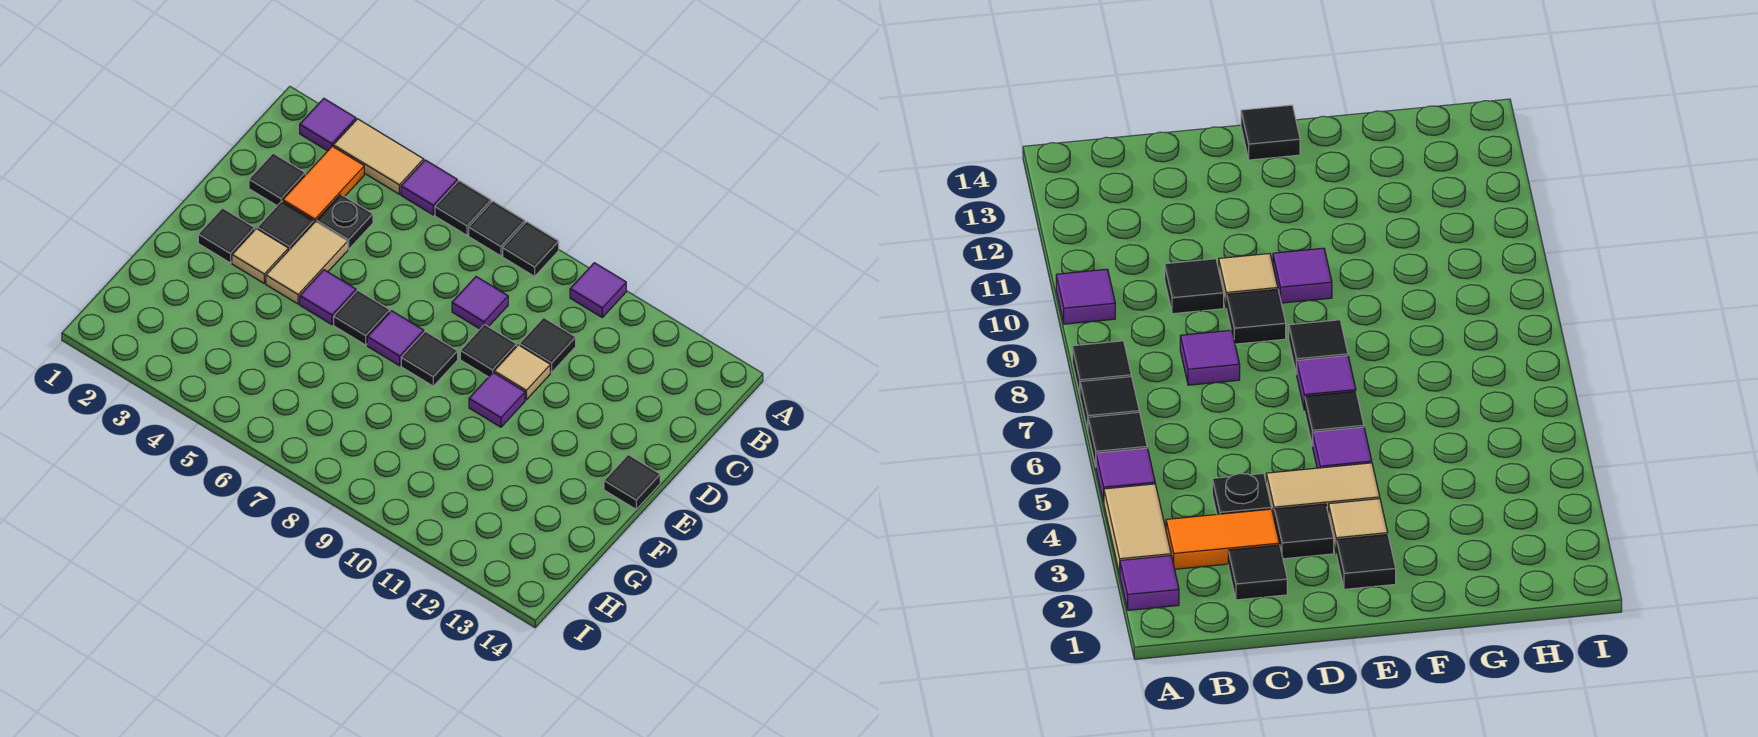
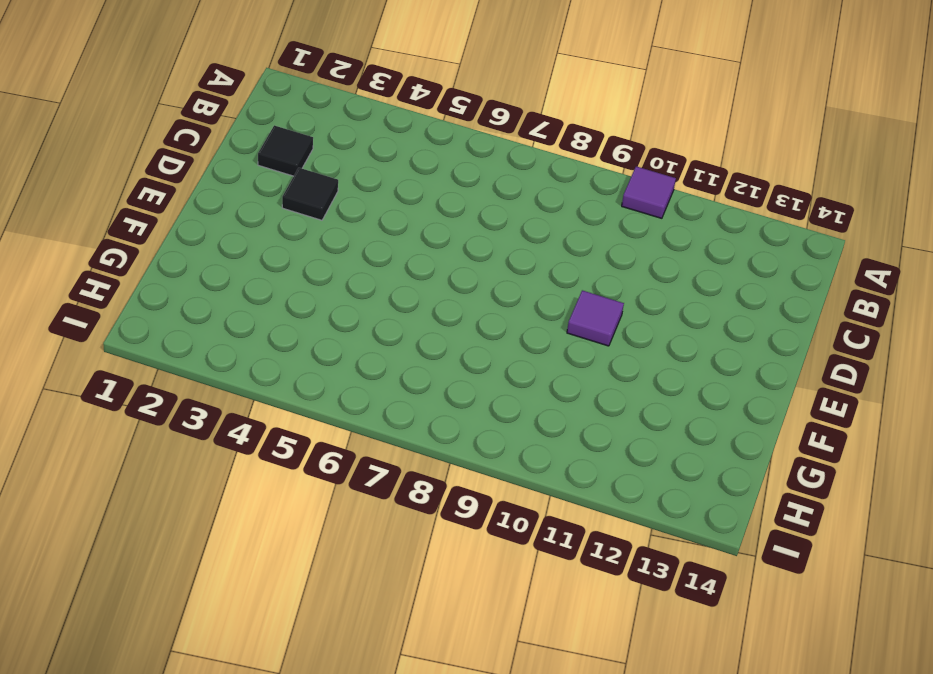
none -> purple tile A2 level 1
none -> tan tile A3:A4 level 1
none -> purple tile A5 level 1

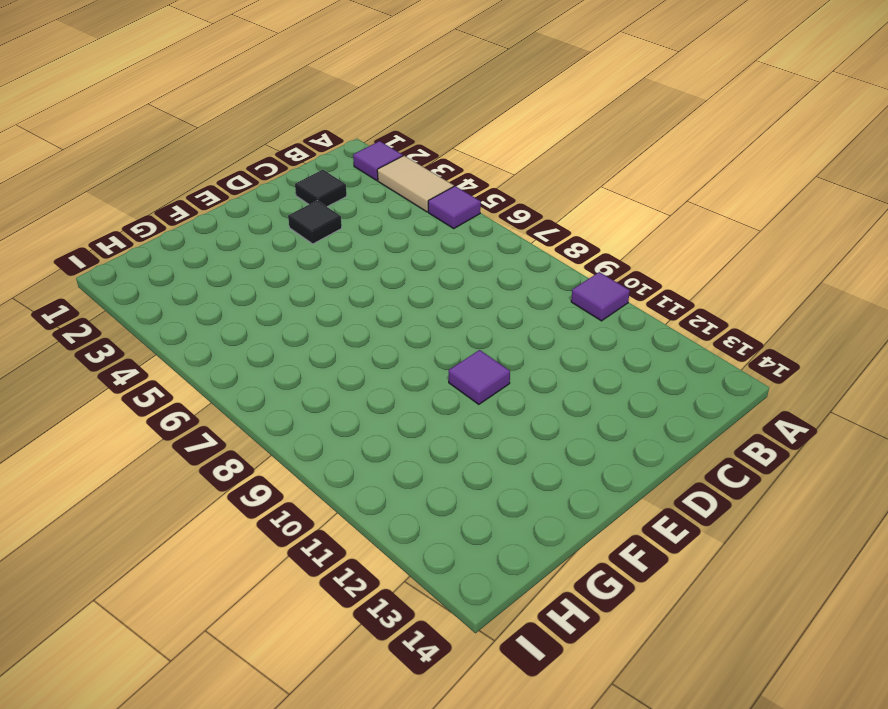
none -> black tile A6 level 1
none -> black tile A7 level 1
none -> black tile A8 level 1

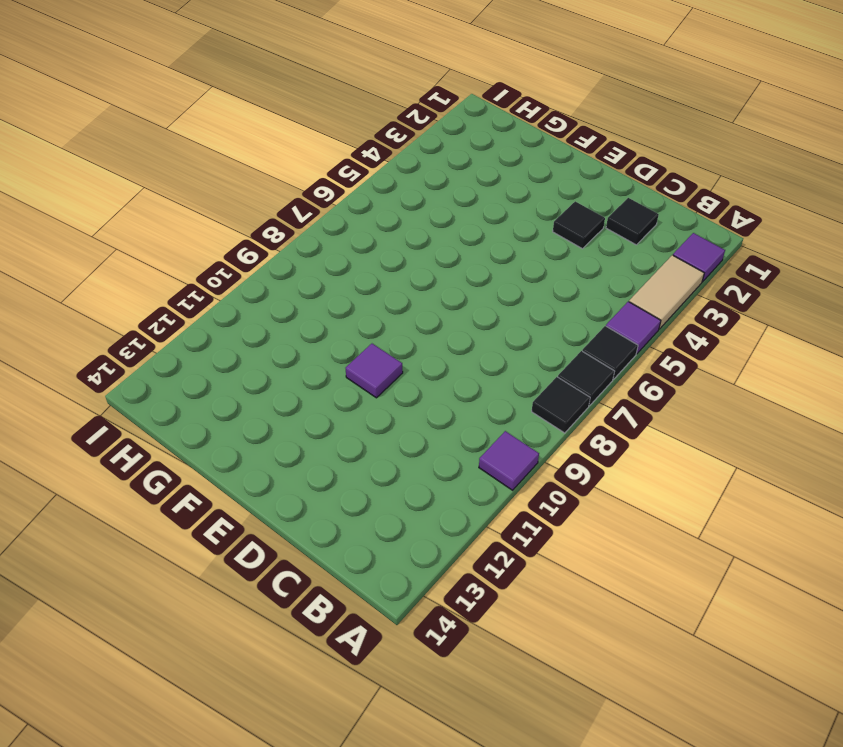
none -> orange tile B3:C3 level 1
none -> black plate C4 level 1
none -> purple tile C8 level 1

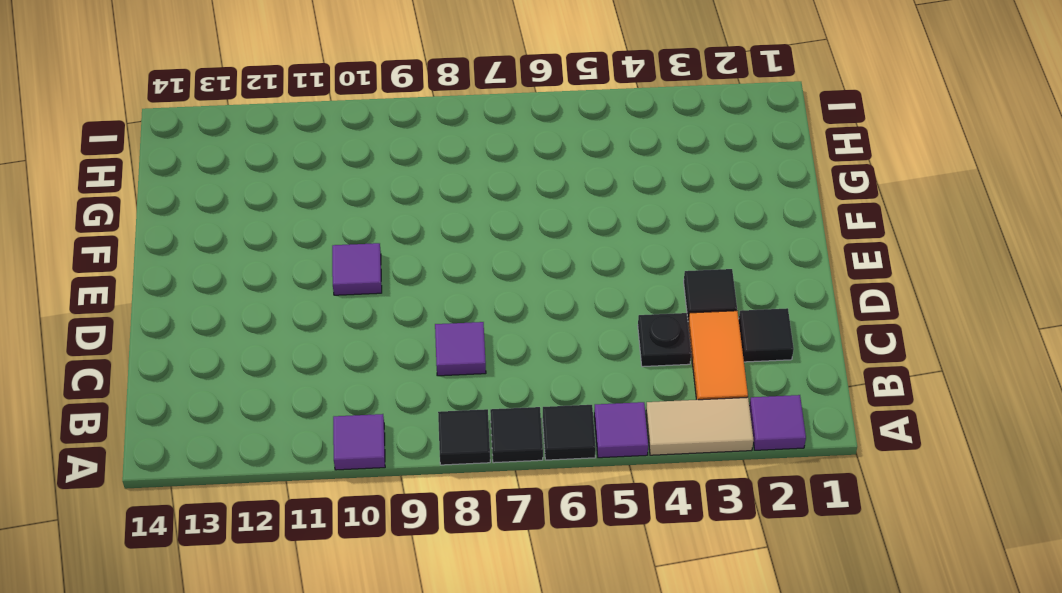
none -> black tile C10 level 1
none -> tan tile D4:E4 level 1
none -> black tile D9 level 1

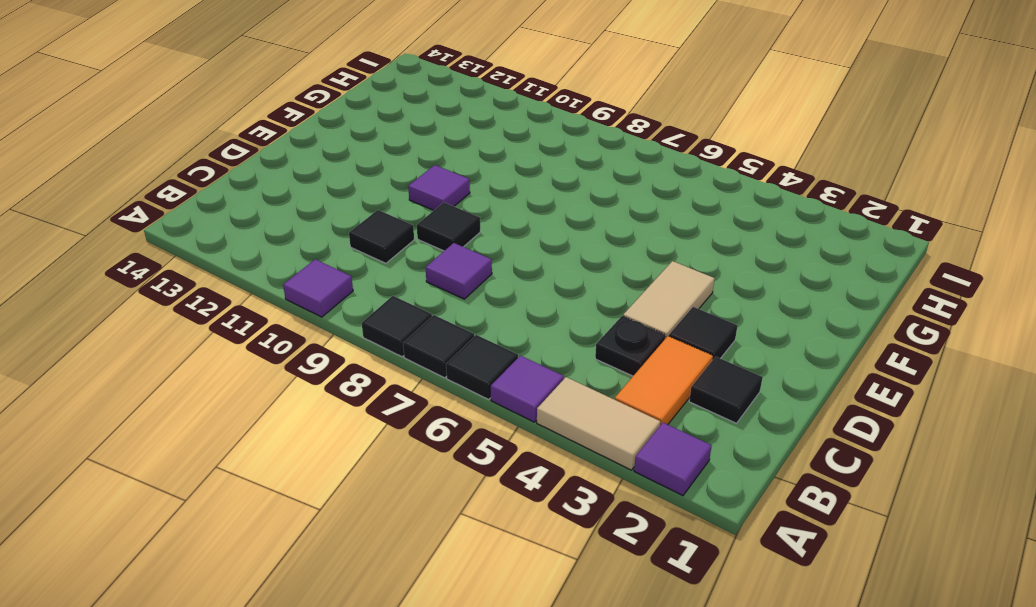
none -> tan tile D10 level 1
none -> black tile E2 level 1
none -> tan tile E3 level 1

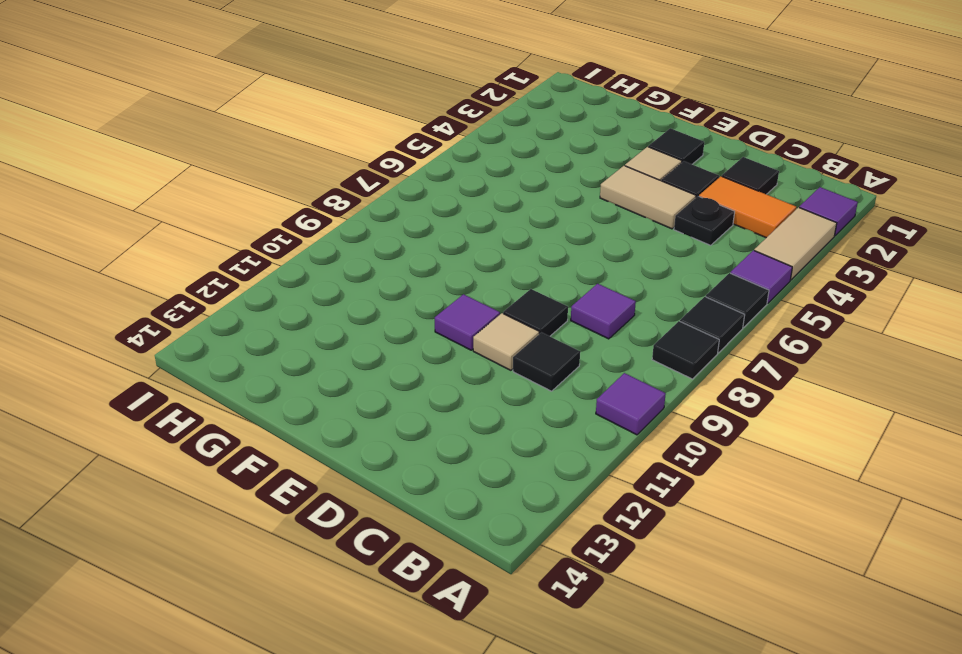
none -> purple tile E5 level 1
none -> black tile E6 level 1
none -> purple tile E7 level 1

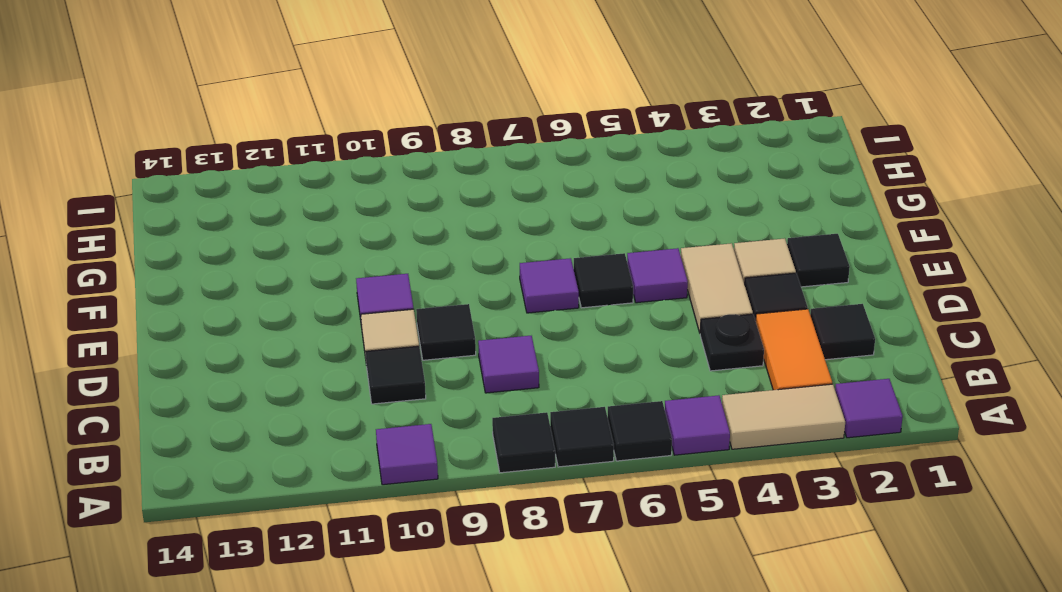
none -> black tile E8 level 1
none -> black tile E14 level 1

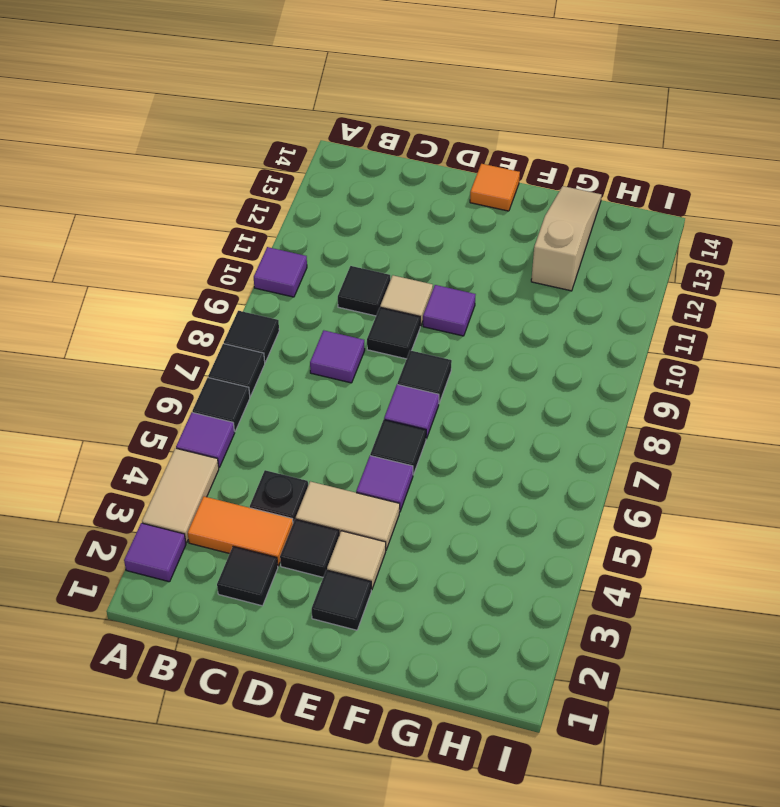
orange tile E14 level 1 -> black tile E14 level 1
tan slope G12:G14 level 1 top 12 -> none

